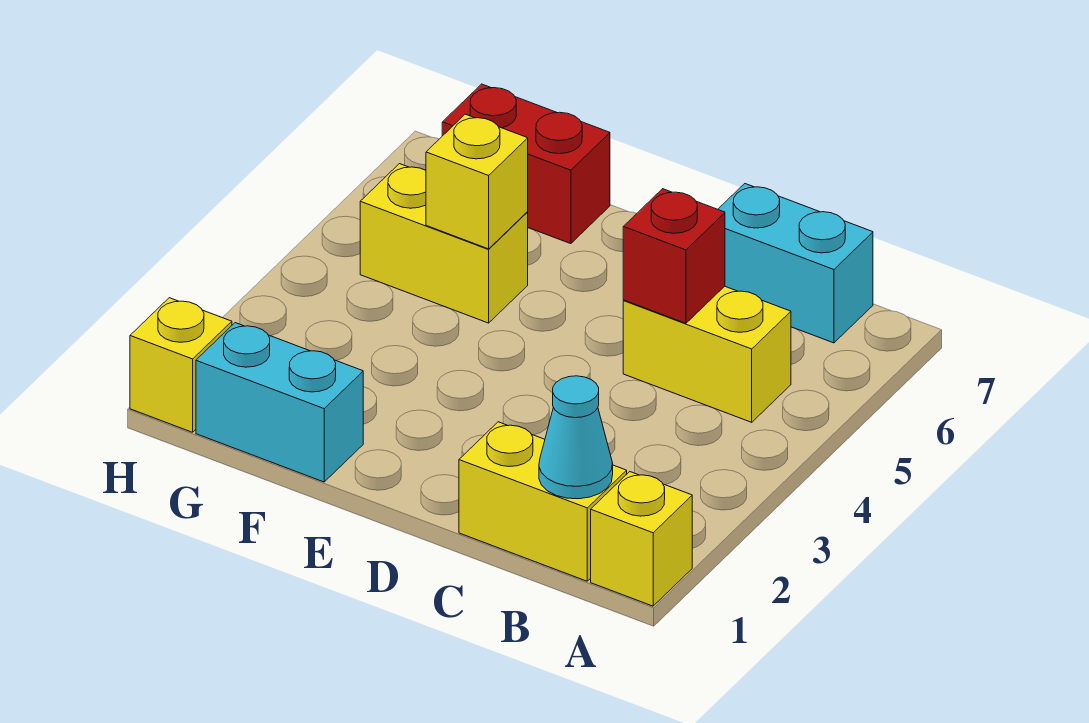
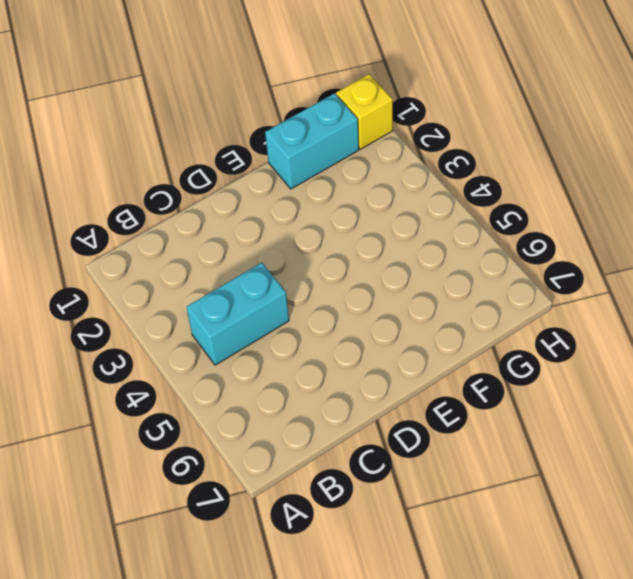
cyan brick B4:C4 level 1 -> cyan brick B7:C7 level 1
none -> yellow brick A1 level 1
none -> yellow brick B1:C1 level 1

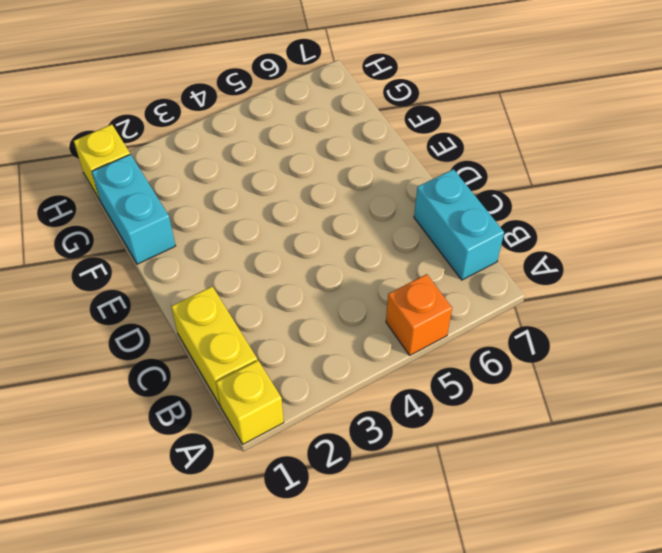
orange brick A5 level 1 -> none
none -> yellow brick B5:C5 level 1
none -> yellow brick F5:G5 level 1

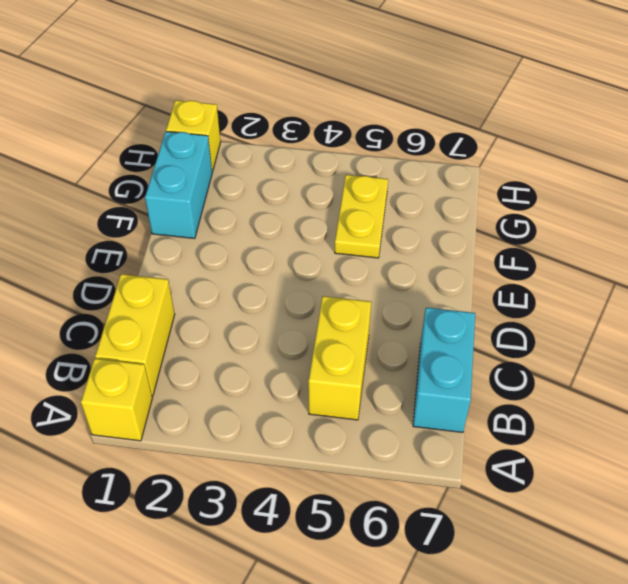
yellow plate F5:G5 level 1 -> yellow brick F5:G5 level 1
none -> red brick F7:G7 level 1
none -> cyan cone B1 level 2

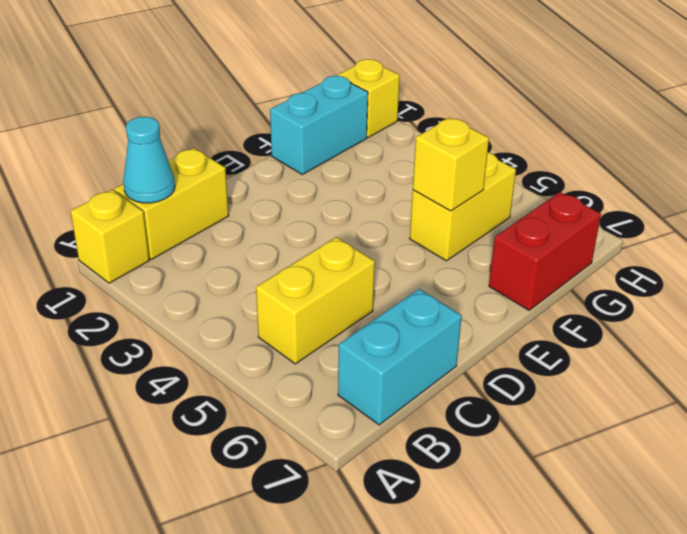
none -> red brick C5 level 2

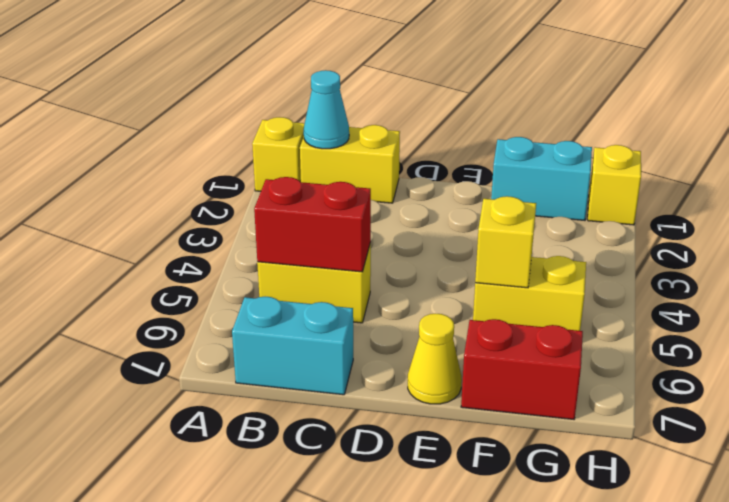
red brick B5:C5 level 2 -> red brick C5 level 2
yellow cone E7 level 1 -> none

